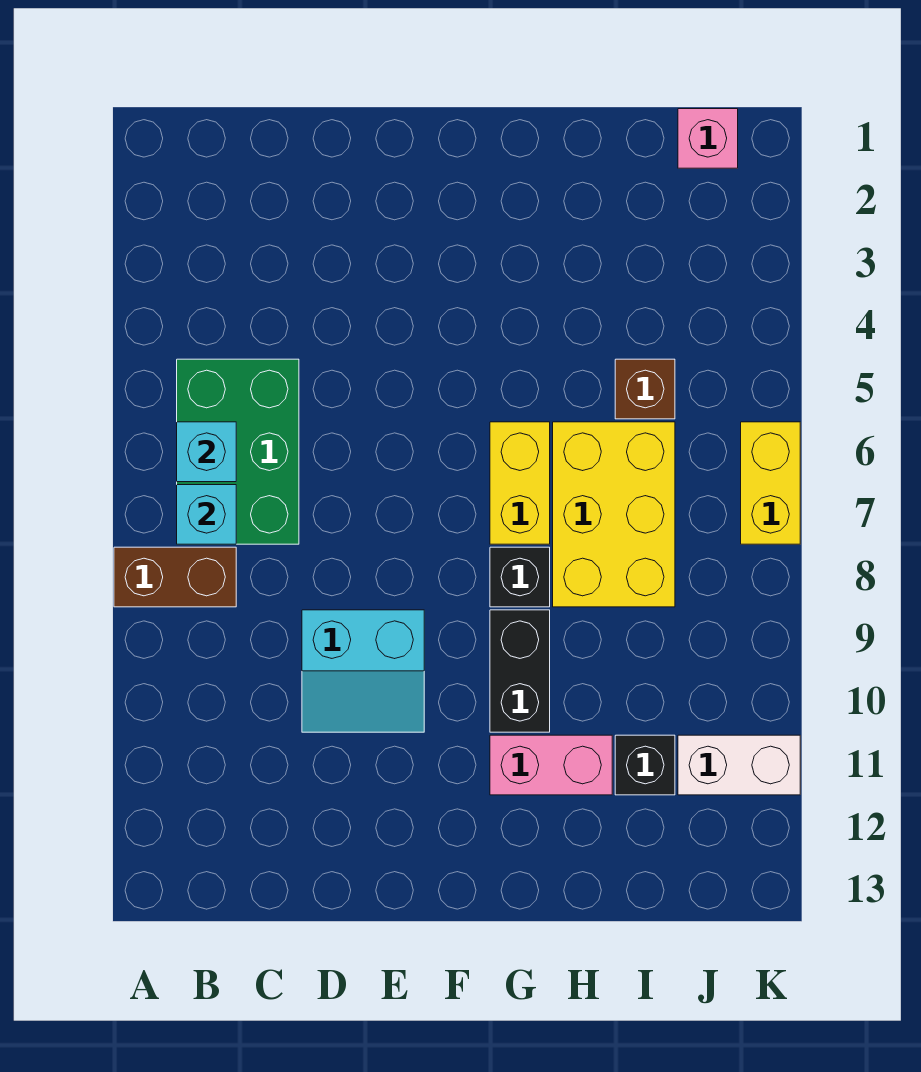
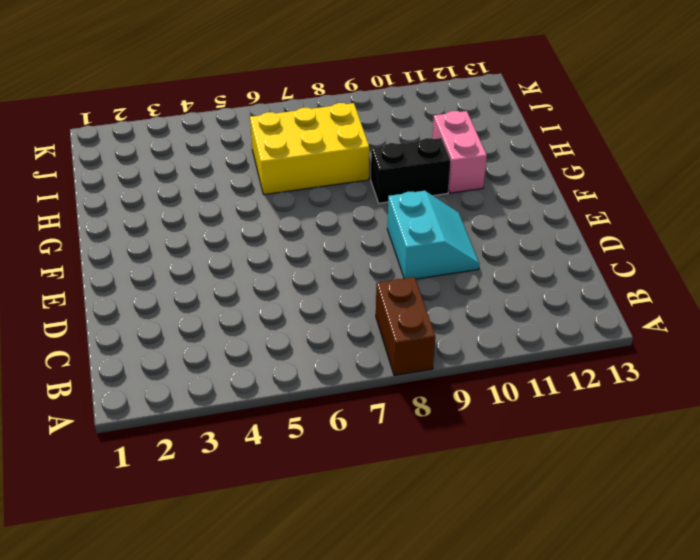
none -> green brick B5:C7 level 1
none -> yellow brick G6:G7 level 1
none -> black brick G8 level 1

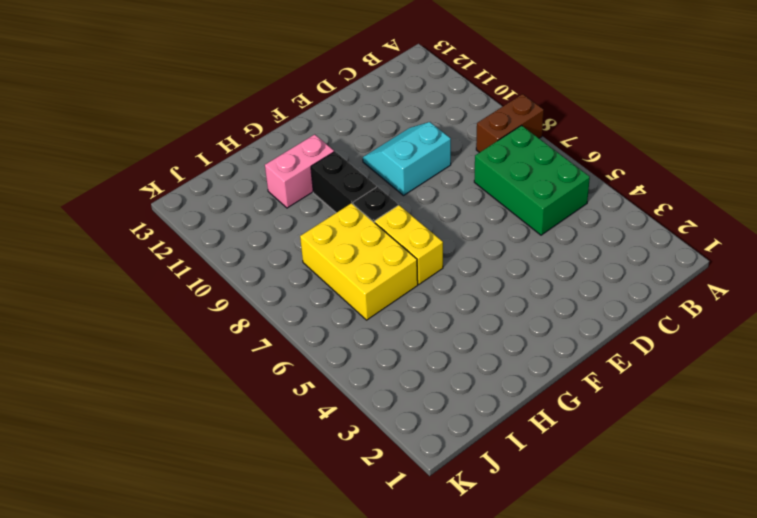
none -> brown brick I5 level 1
none -> black brick I11 level 1
none -> pink brick J1 level 1

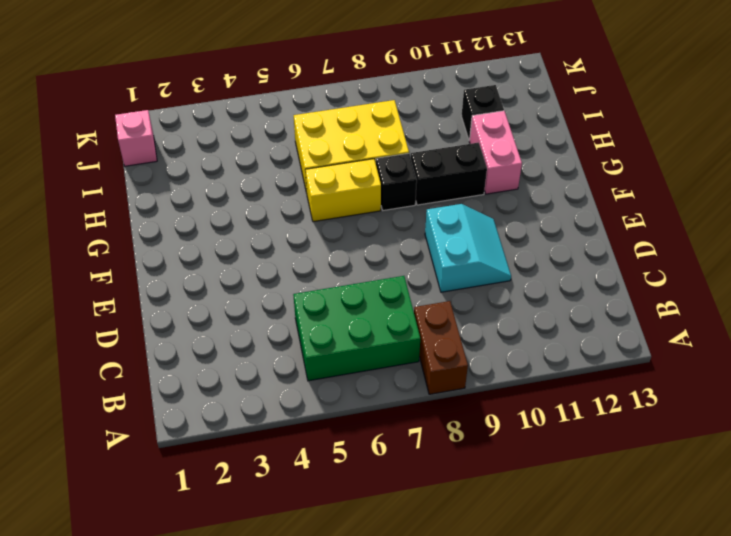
none -> brown brick I5 level 1
none -> white brick J11:K11 level 1
none -> yellow brick K6:K7 level 1

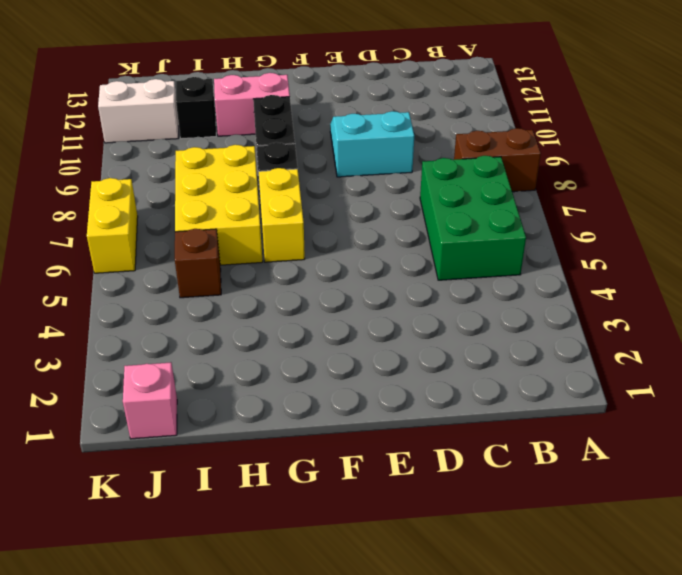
none -> cyan brick B6 level 2
none -> cyan brick B7 level 2

